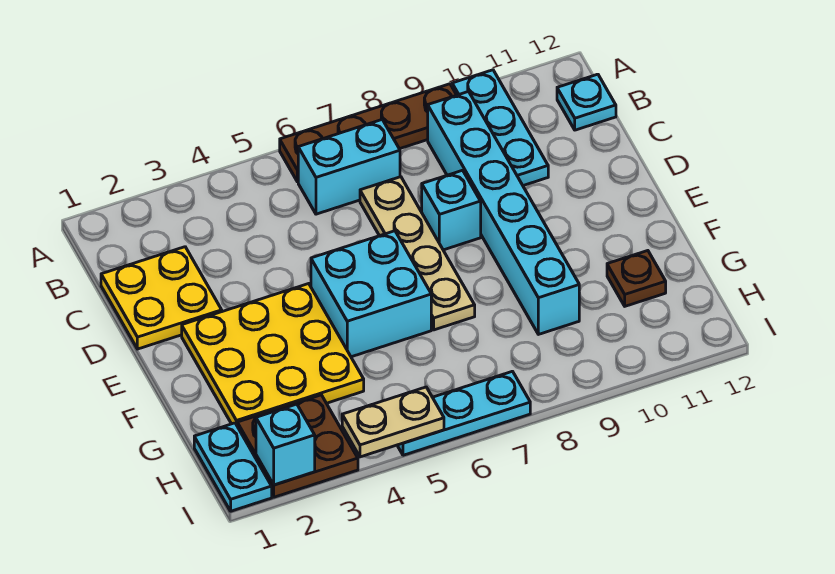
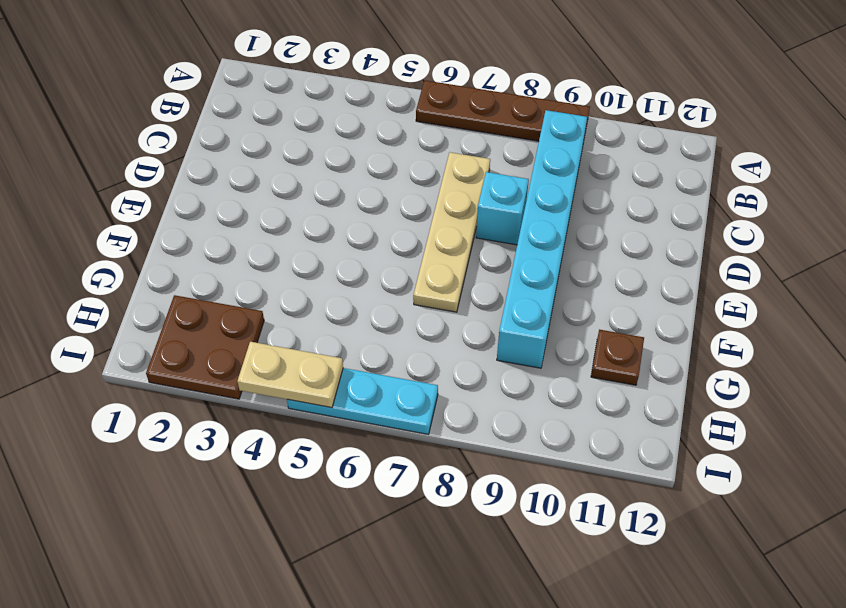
none -> cyan plate A10:C10 level 1
none -> cyan brick B6:B7 level 1
none -> cyan plate B12 level 1

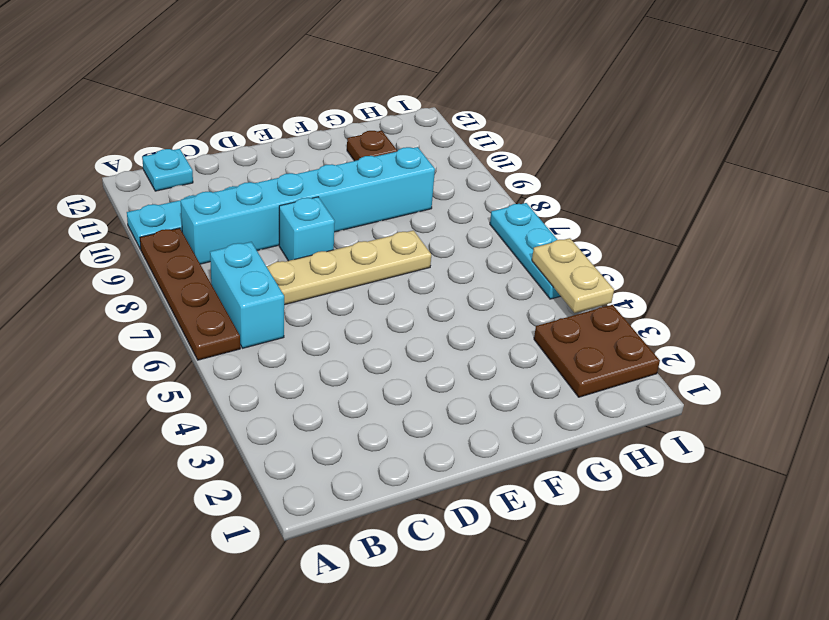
none -> yellow plate C1:D2 level 1
none -> yellow plate E2:G4 level 1
none -> cyan brick E5:F6 level 1

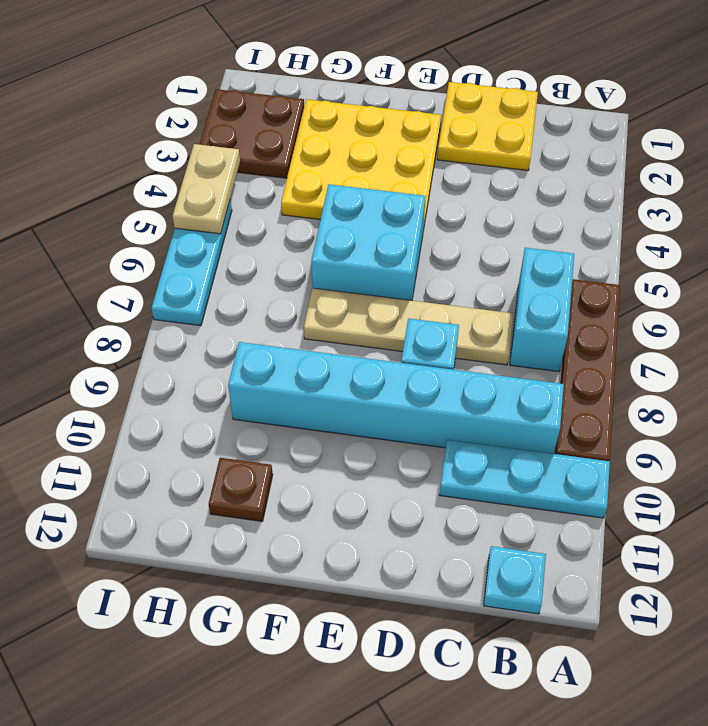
none -> cyan plate H1:I1 level 1
none -> cyan brick I2 level 2

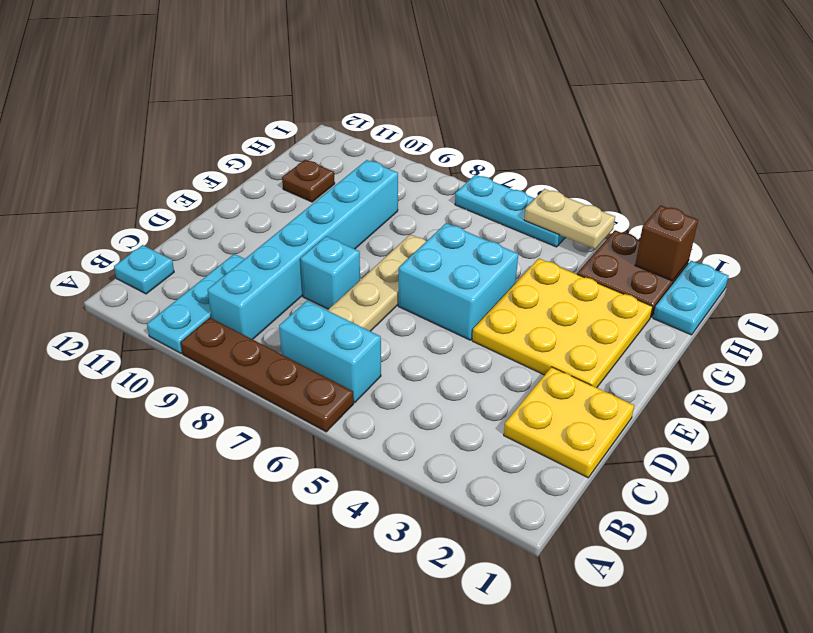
brown brick I2 level 2 -> cyan brick I2 level 2

